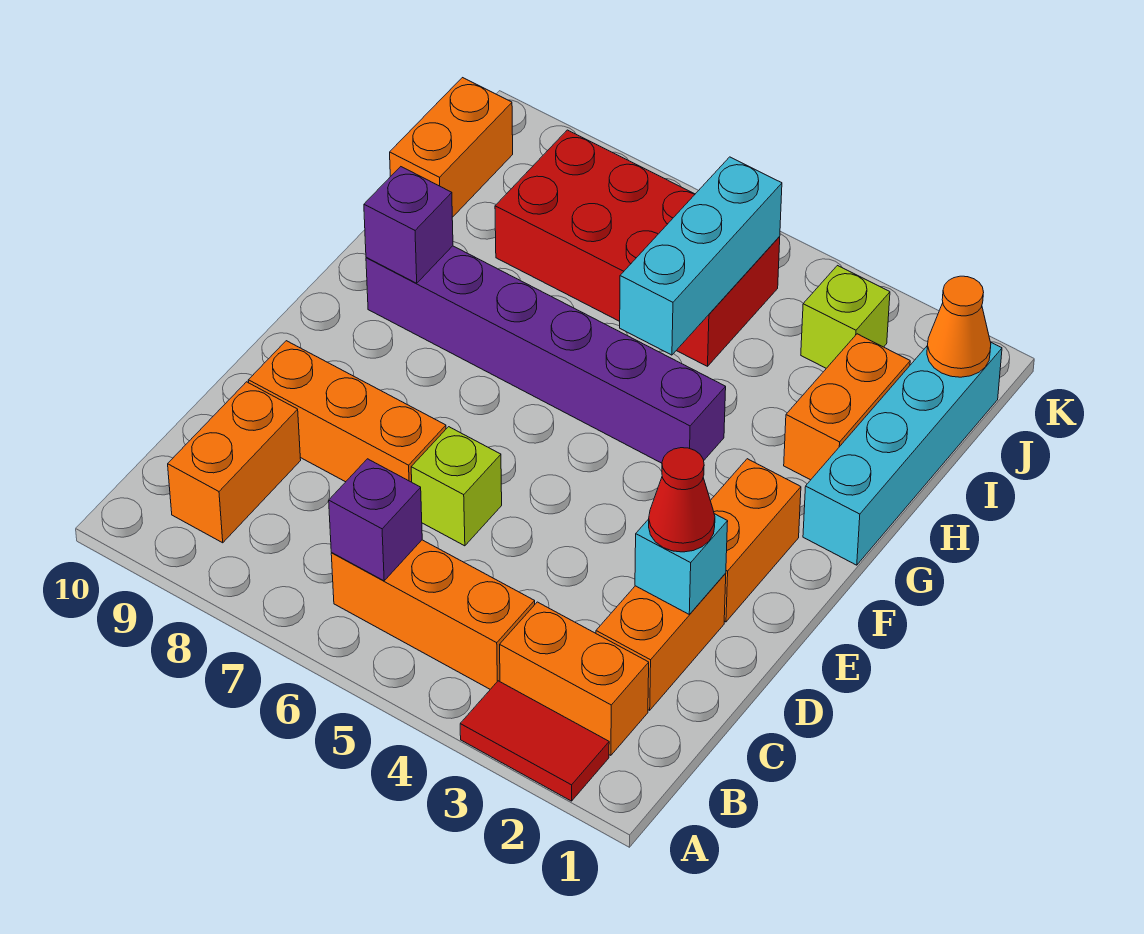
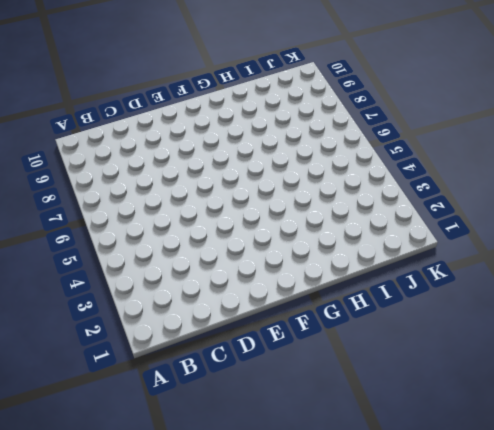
none -> red tile A2:A3 level 1
none -> orange brick B2:B3 level 1
none -> orange brick B4:B6 level 1

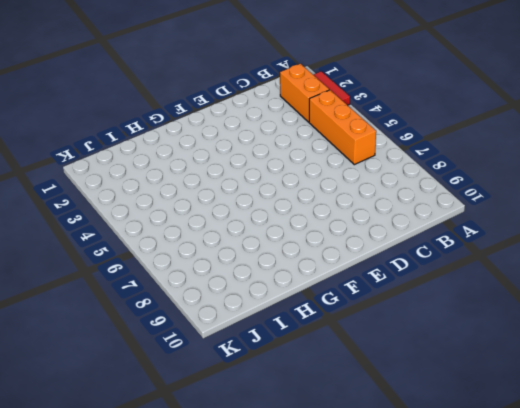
none -> orange brick B9:C9 level 1
none -> orange brick C2:D2 level 1
none -> lime brick D6 level 1

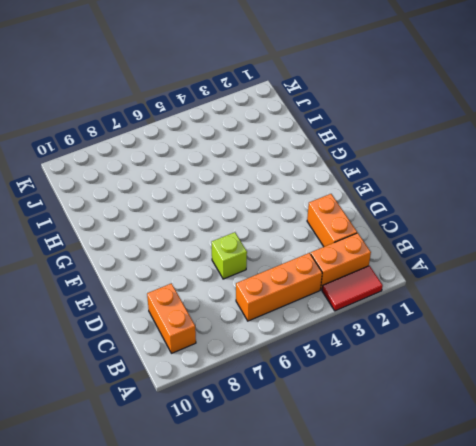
none -> orange brick D7:D9 level 1
none -> orange brick E2:F2 level 1
none -> cyan brick G1:J1 level 1

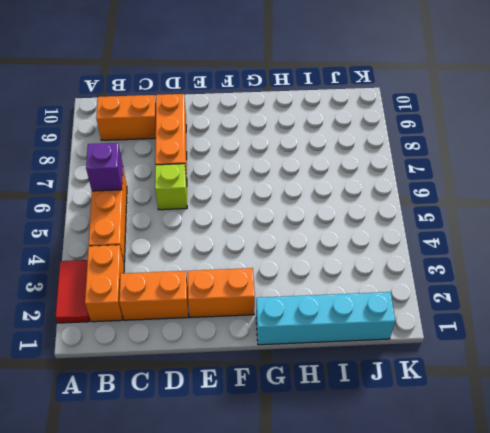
none -> purple brick G4:G9 level 1
none -> orange brick H2:I2 level 1
none -> red brick I5:J8 level 1

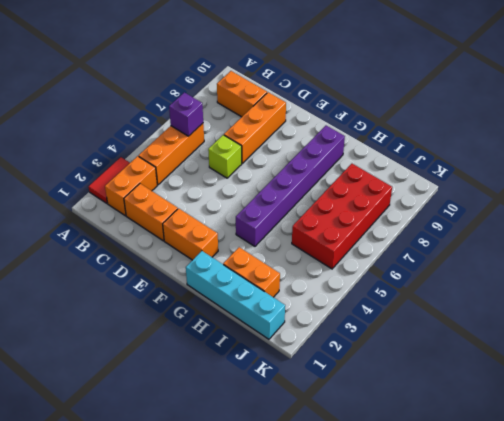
none -> orange brick I10:J10 level 1
none -> lime brick J3 level 1
none -> cyan brick D2 level 2

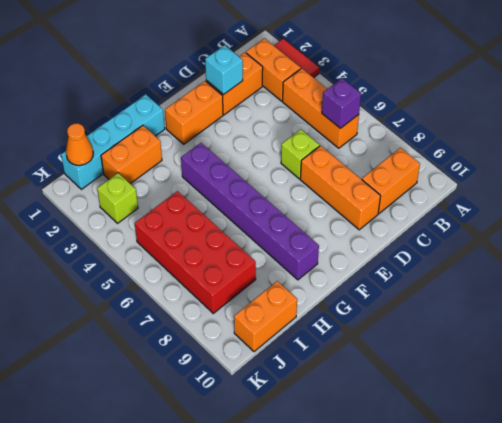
none -> purple brick G9 level 2
none -> cyan brick H5:J5 level 2
none -> red cone D2 level 3

